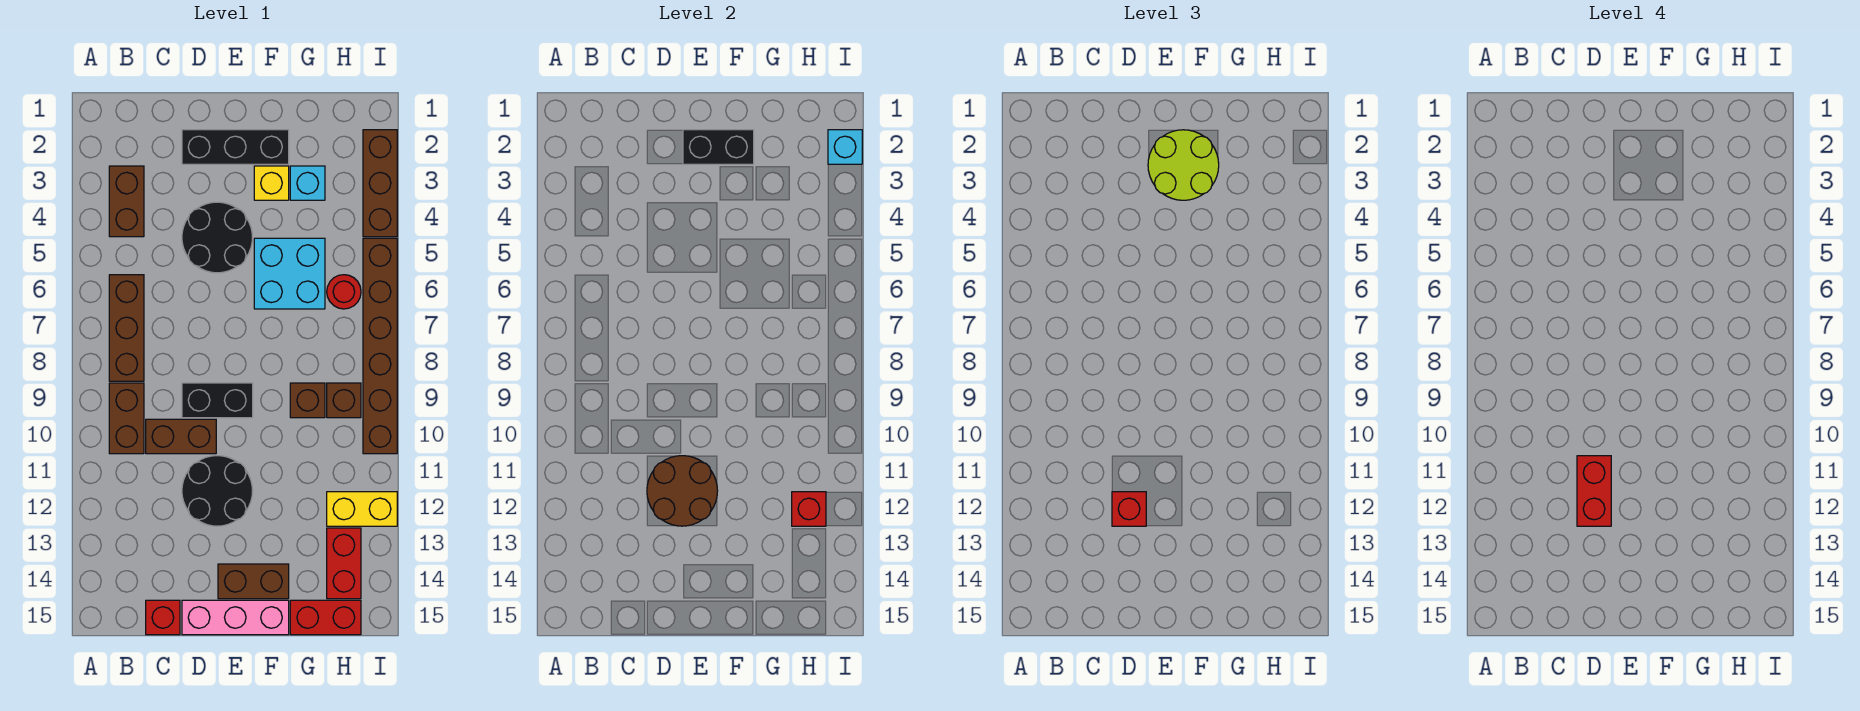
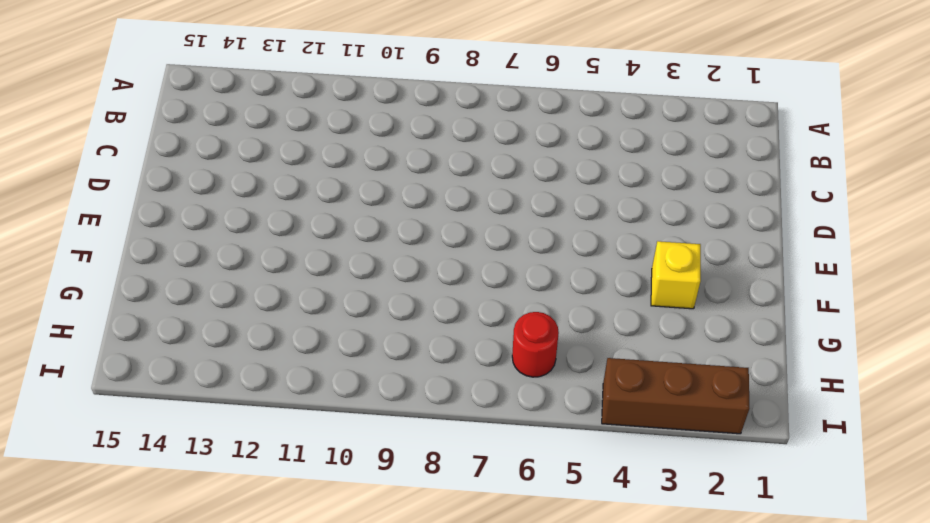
none -> brown brick B3:B4 level 1
none -> brown brick B6:B8 level 1
none -> brown brick B9:B10 level 1

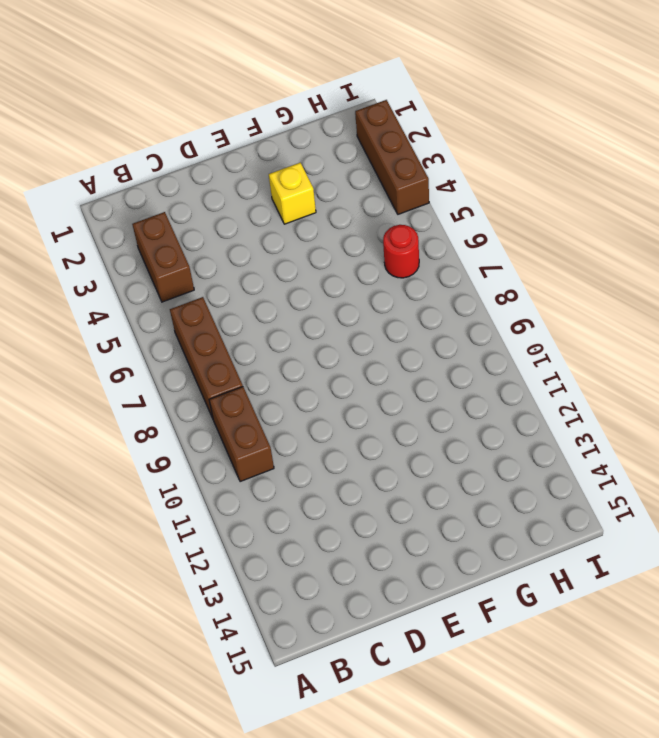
none -> brown brick C10:D10 level 1
none -> red brick C15 level 1
none -> black brick D2:F2 level 1

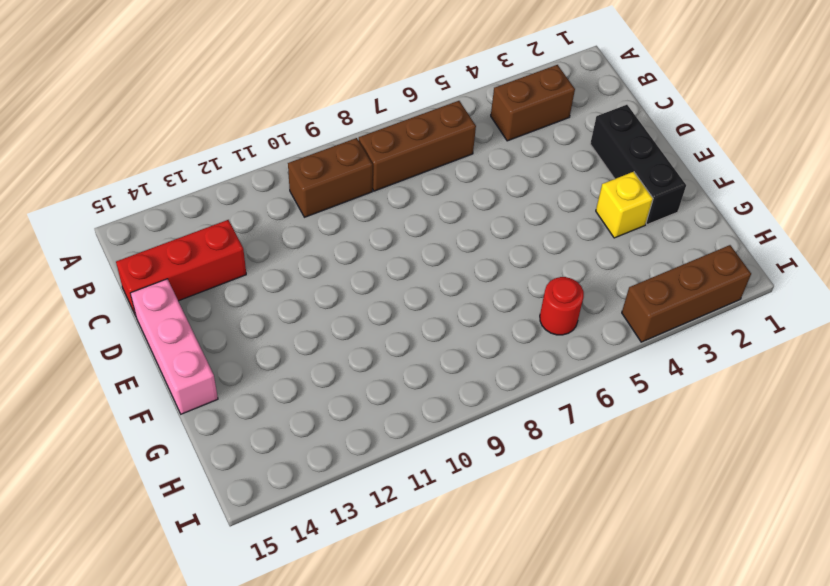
red brick C13:C15 level 1 -> red brick C15 level 1
none -> brown brick C10:D10 level 1
none -> black round brick D4:E5 level 1
none -> black brick D9:E9 level 1

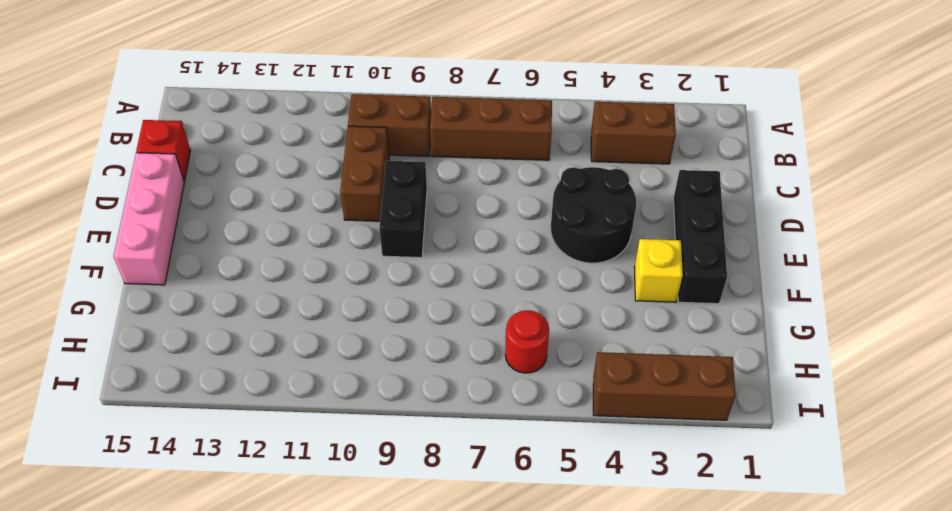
none -> black round brick D11:E12 level 1
none -> brown brick E14:F14 level 1
none -> cyan brick F5:G6 level 1

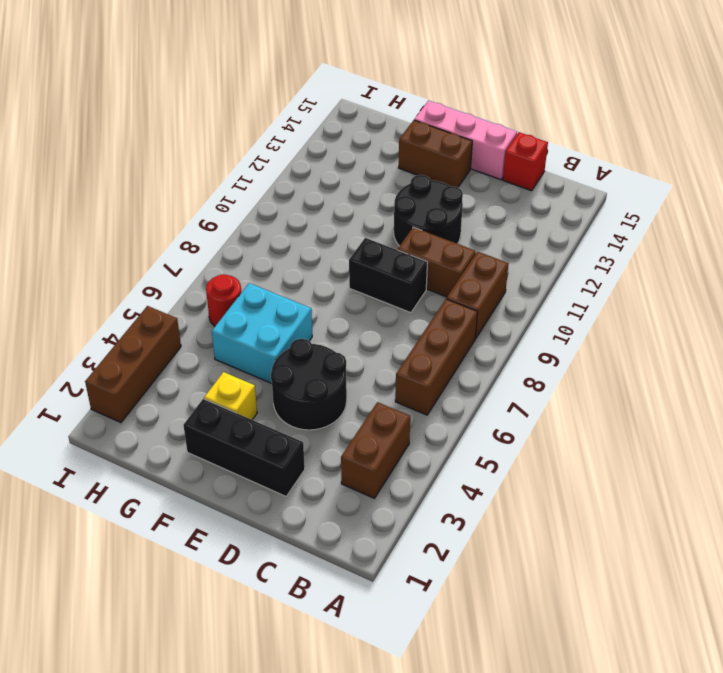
none -> cyan brick G3 level 1
none -> brown brick G9 level 1
none -> red brick G15:H15 level 1

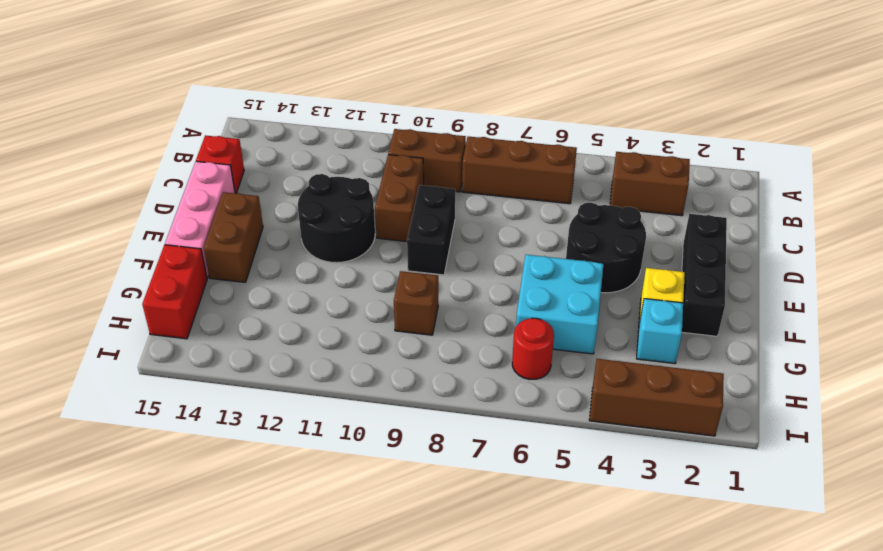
none -> brown brick H9 level 1
none -> yellow brick H12:I12 level 1
none -> red brick H13:H14 level 1

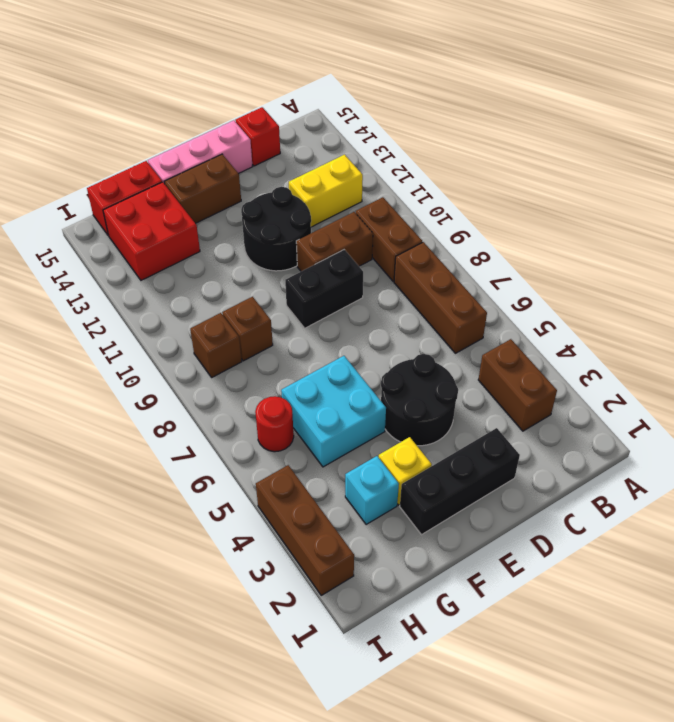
yellow brick B12:C12 level 1 -> yellow brick H12:I12 level 1
red brick G13:H14 level 1 -> red brick H13:H14 level 1
none -> brown brick I5:I10 level 1
none -> brown round brick D11:E12 level 2
none -> black brick E2:F2 level 2

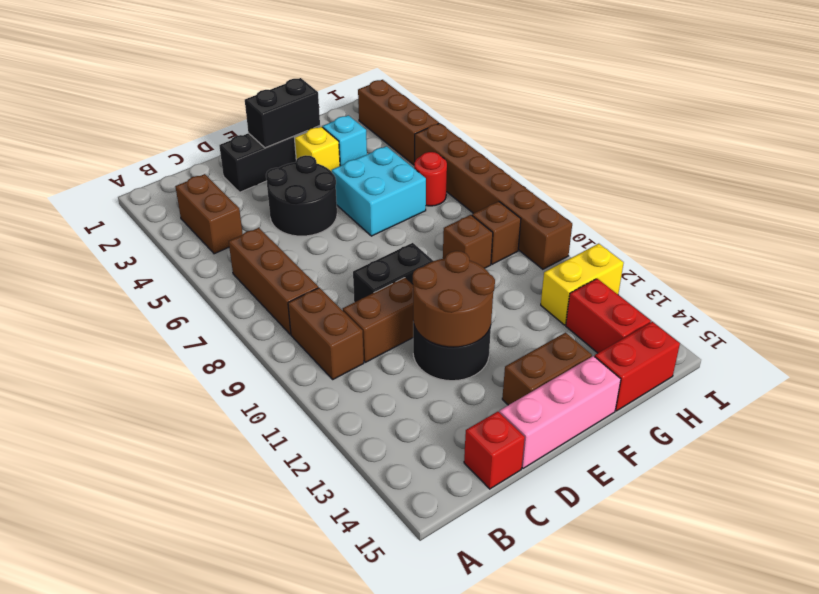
none -> red brick H12 level 2
none -> cyan brick I2 level 2
none -> red brick D12 level 3

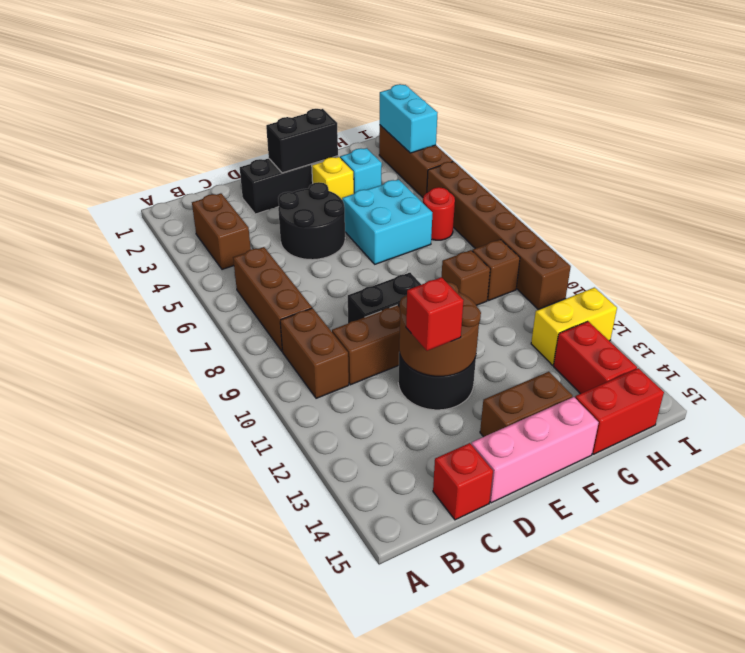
cyan brick I2:I3 level 2 -> cyan brick I2 level 2
none -> red brick H12 level 2
none -> lime round brick E2:F3 level 3
none -> red brick D11:D12 level 4

